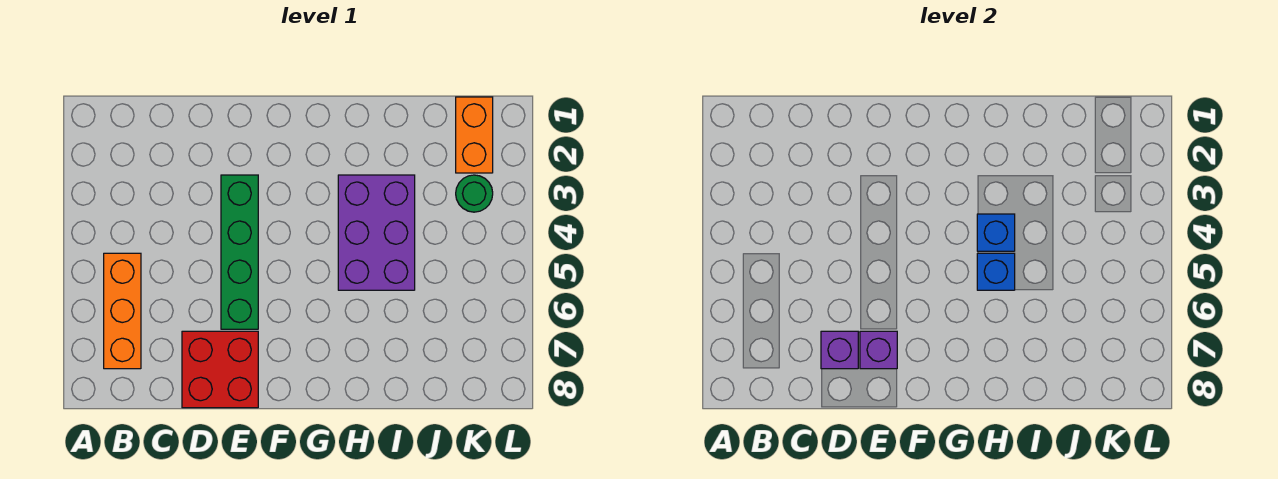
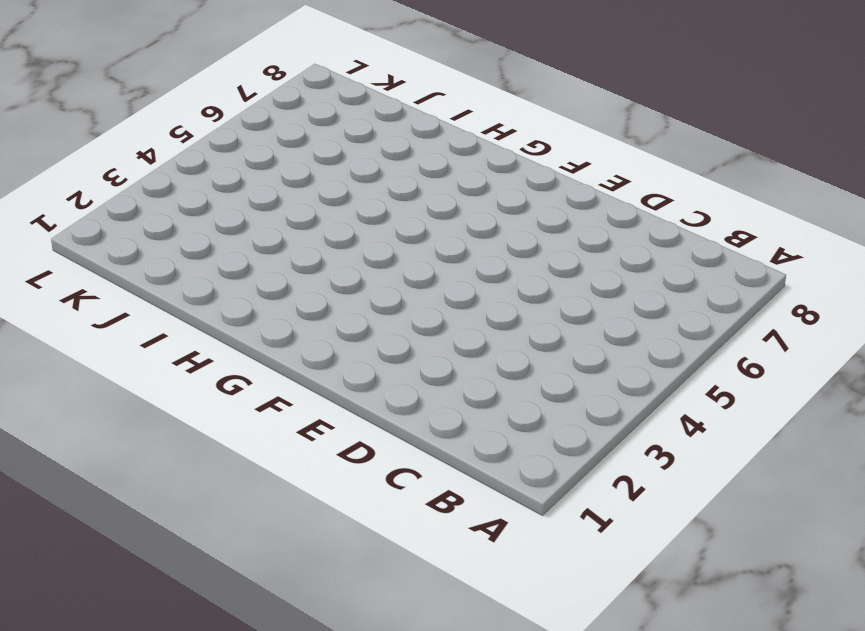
none -> orange brick B5:B7 level 1
none -> red brick D7:E8 level 1

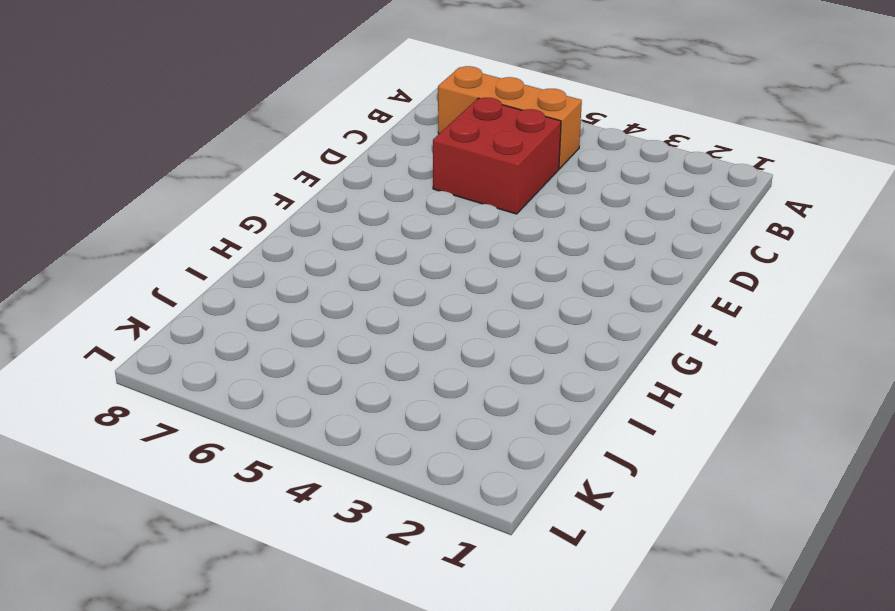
red brick C5:D6 level 1 -> red brick D7:E8 level 1
none -> green brick E3:E6 level 1
none -> purple brick H3:I5 level 1

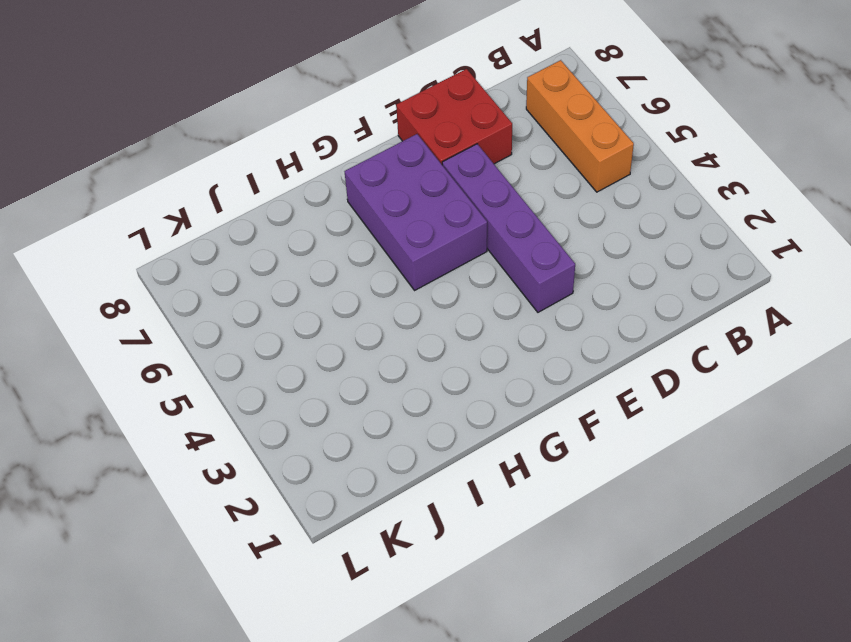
purple brick E3:E6 level 1 -> green brick E3:E6 level 1
purple brick F5:G7 level 1 -> purple brick H3:I5 level 1
none -> orange brick K1:K2 level 1
none -> green round brick K3 level 1

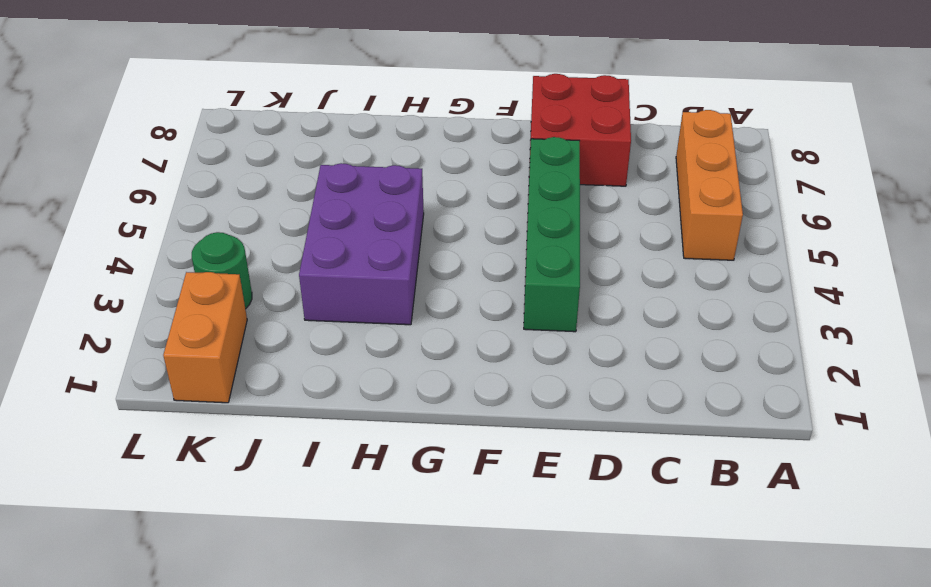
none -> purple brick D7 level 2
none -> purple brick E7 level 2

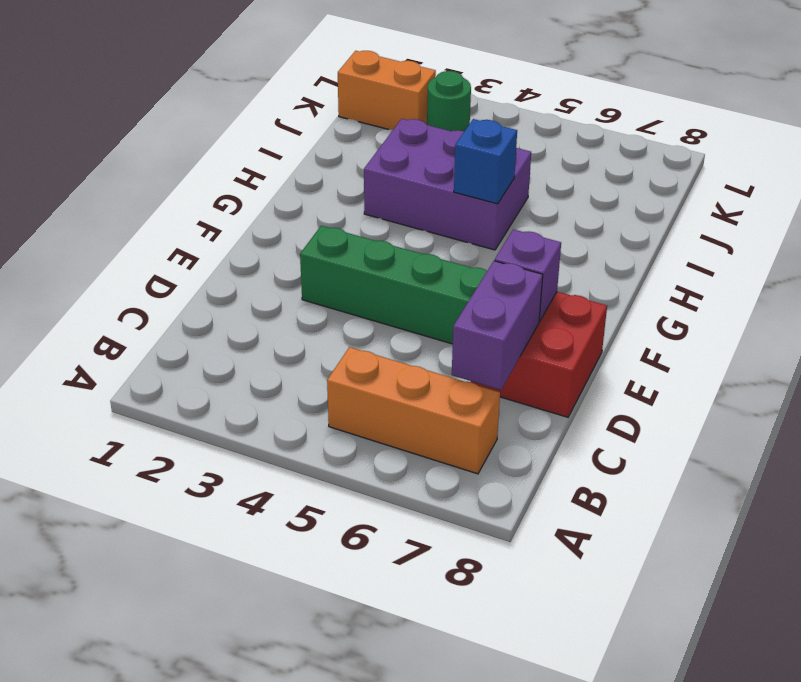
purple brick C7:D7 level 2 -> purple brick D7 level 2
none -> blue brick H4 level 2

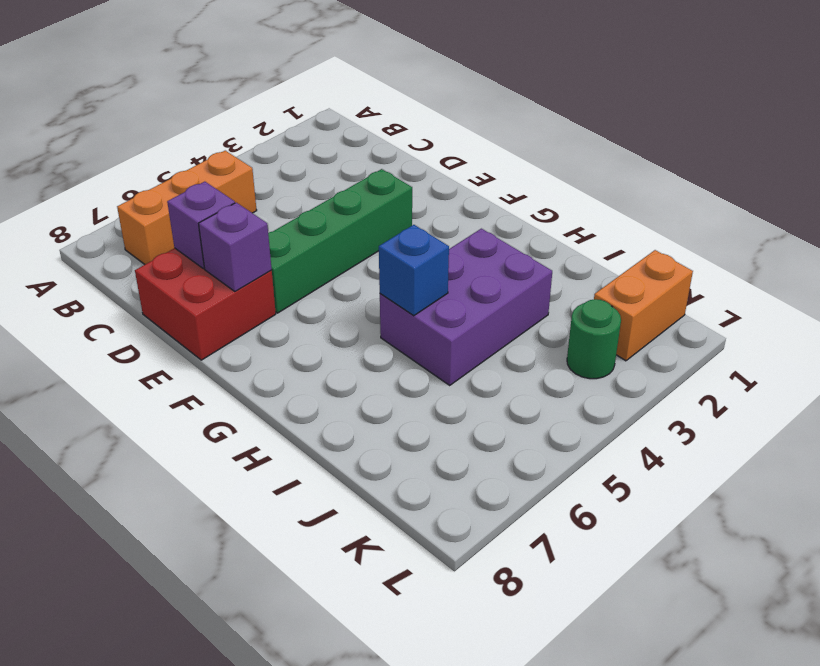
none -> blue brick H4 level 2

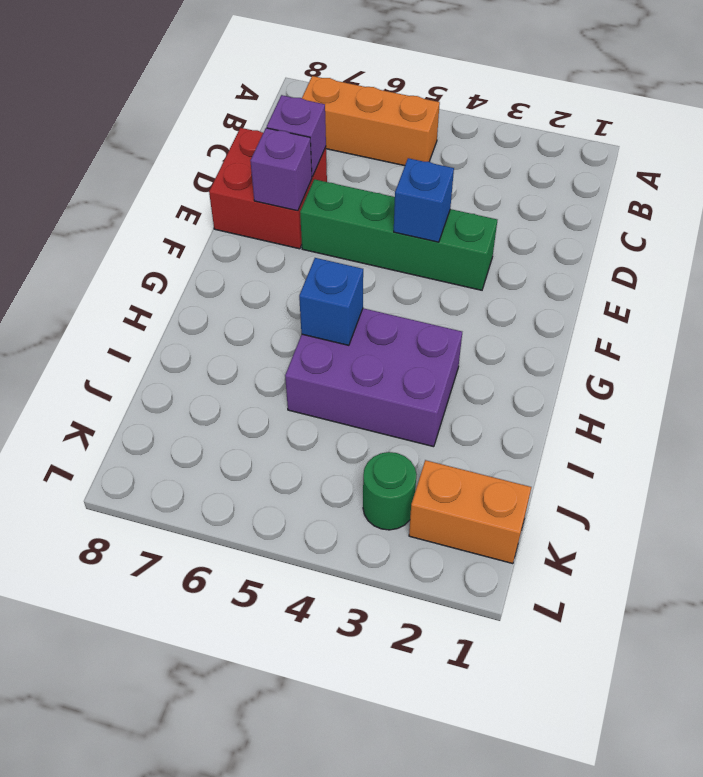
blue brick E4 level 2 -> blue brick H4 level 2

